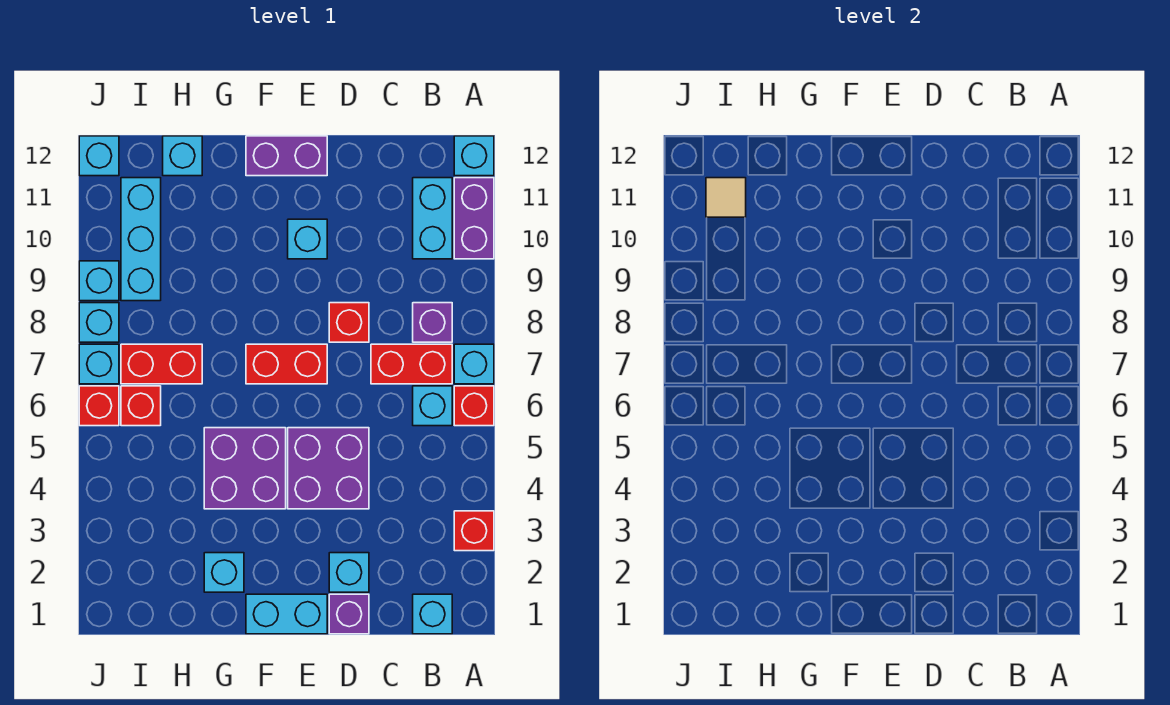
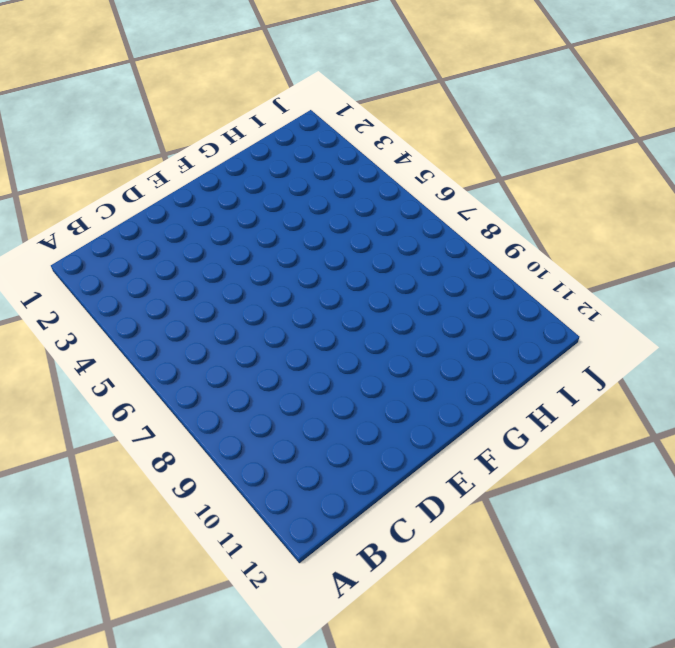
none -> red brick A3 level 1
none -> red brick A6 level 1
none -> cyan brick A7 level 1
none -> purple brick A10:A11 level 1

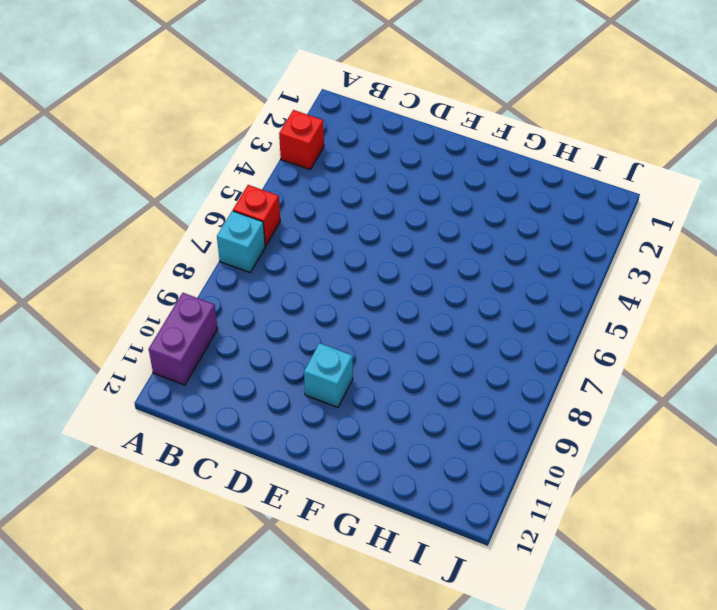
none -> cyan brick A12 level 1
none -> cyan brick B1 level 1
none -> cyan brick B6 level 1
none -> red brick B7:C7 level 1

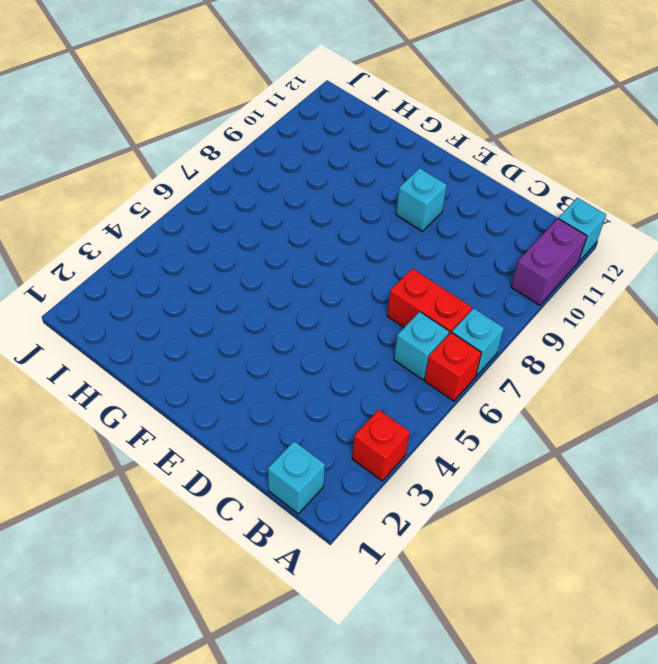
none -> purple brick B8 level 1
none -> cyan brick B10:B11 level 1
none -> purple brick D1 level 1
none -> cyan brick D2 level 1

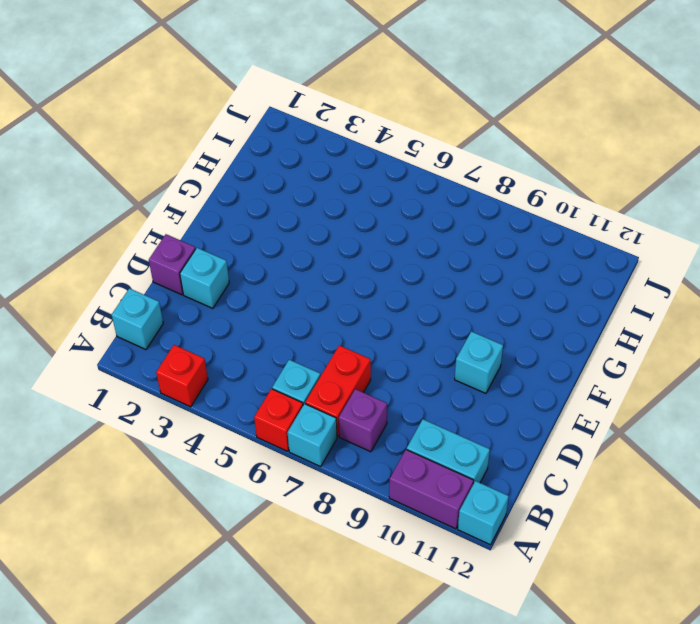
none -> purple brick D4:E5 level 1
none -> red brick D8 level 1
none -> cyan brick E1:F1 level 1
none -> red brick E7:F7 level 1

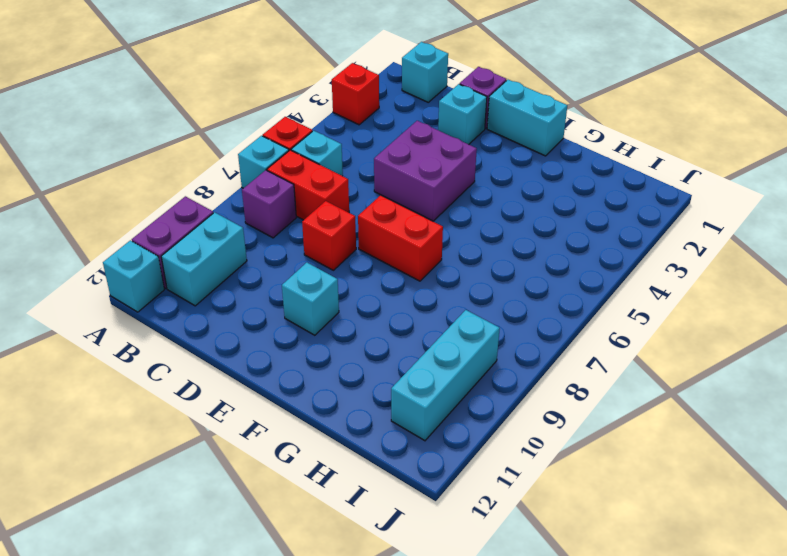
none -> purple brick E12:F12 level 1
none -> purple brick F4:G5 level 1
none -> cyan brick G2 level 1
none -> red brick H7:I7 level 1

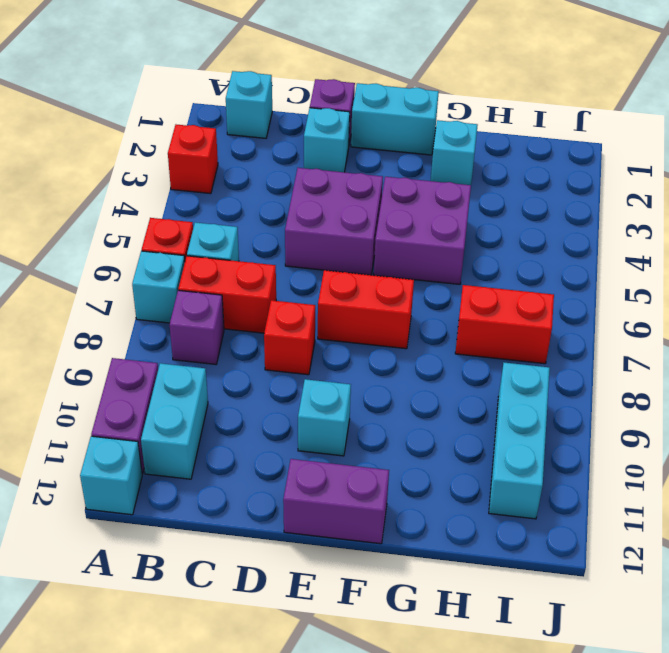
none -> cyan brick H12 level 1
none -> red brick I6 level 1
none -> red brick J6 level 1
none -> cyan brick J7 level 1

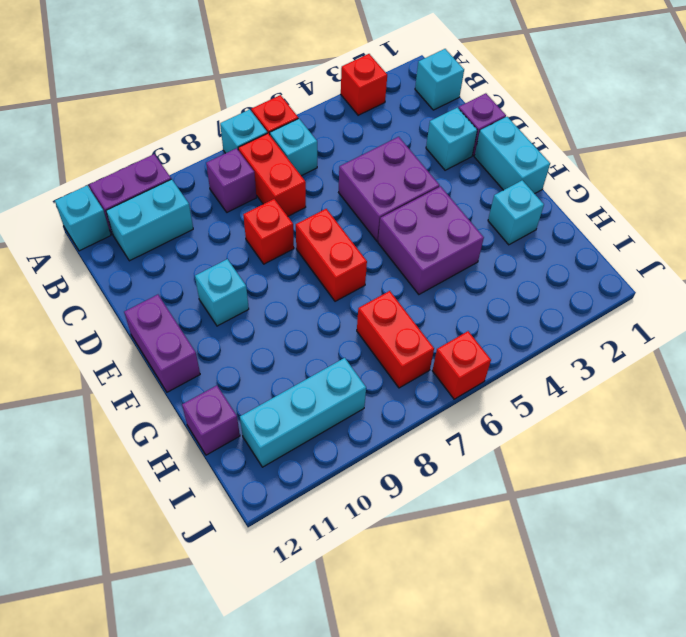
purple brick H12 level 1 -> cyan brick H12 level 1
none -> red brick I6 level 1
none -> cyan brick J7 level 1
none -> cyan brick J8 level 1
none -> cyan brick J9 level 1

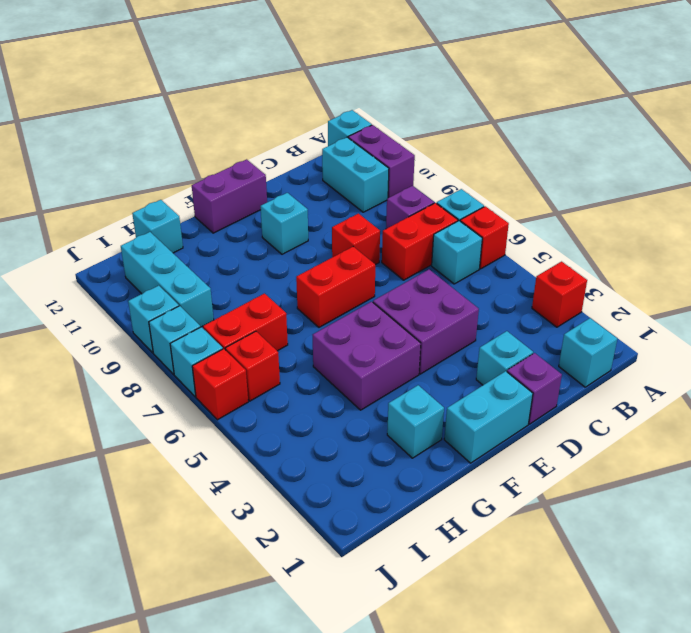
none -> cyan brick J12 level 1
none -> tan tile I11 level 2

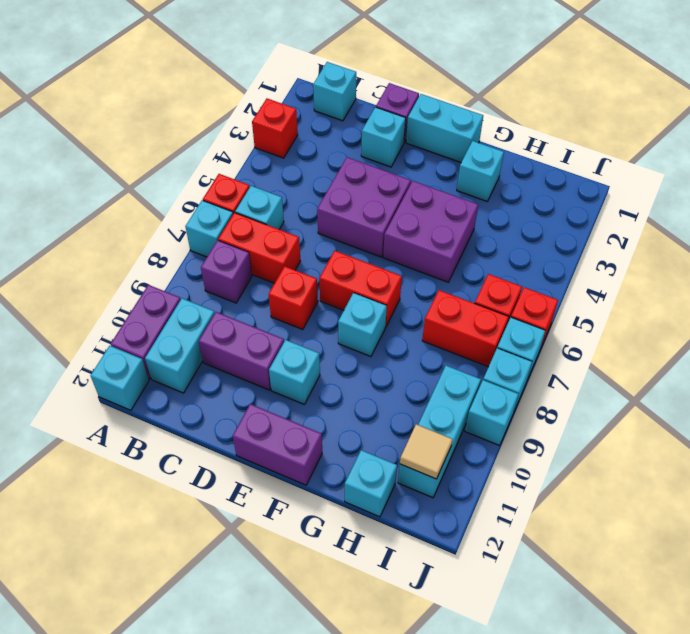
purple brick C10:D10 level 1 -> none
cyan brick F8 level 1 -> cyan brick J12 level 1

